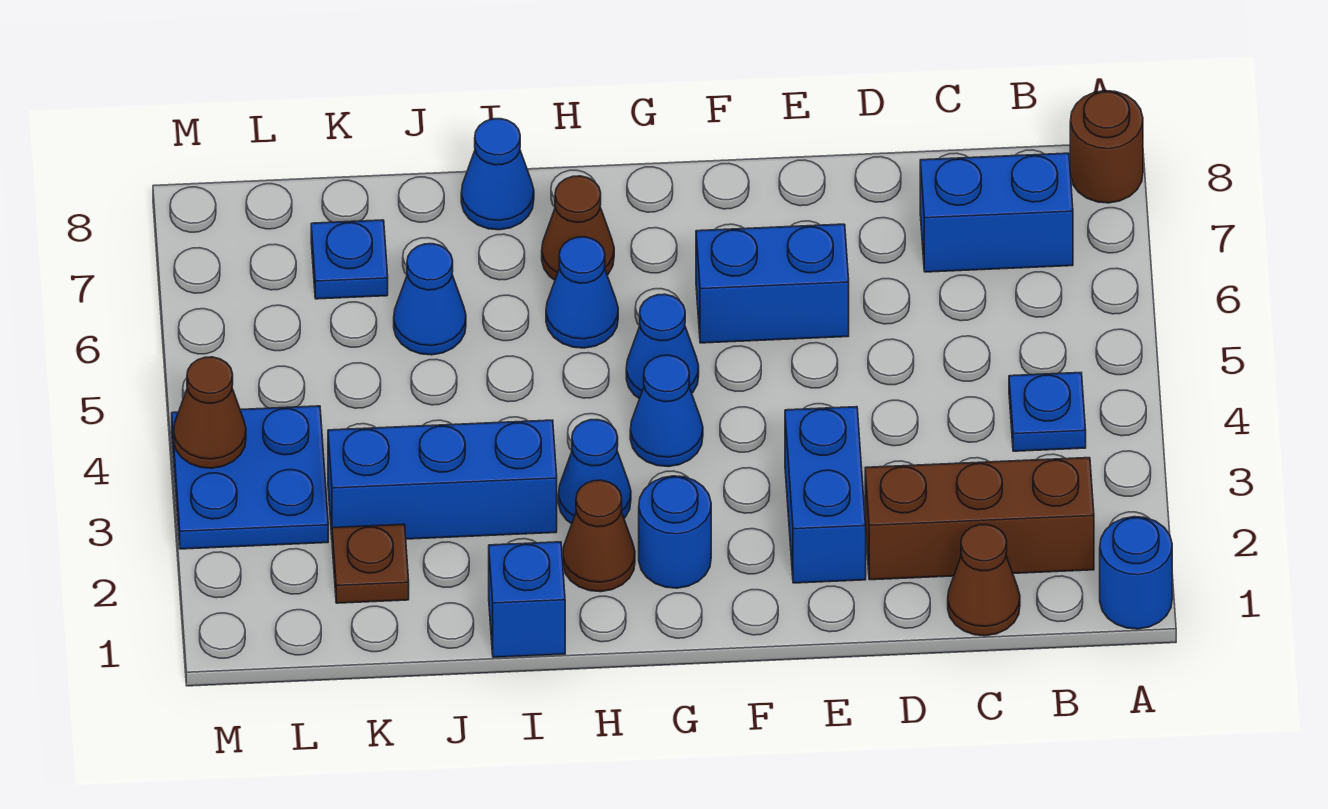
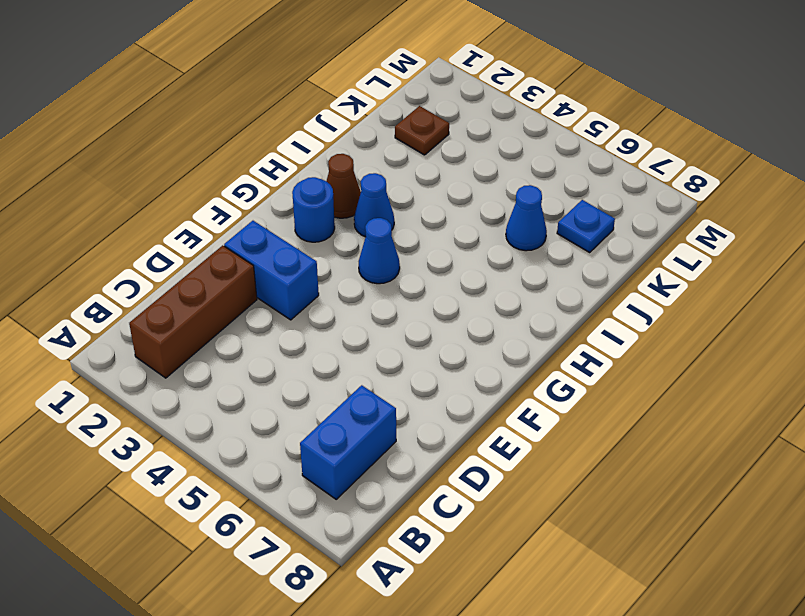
none -> blue round brick A1 level 1
none -> brown round brick A8 level 1
none -> blue plate B4 level 1

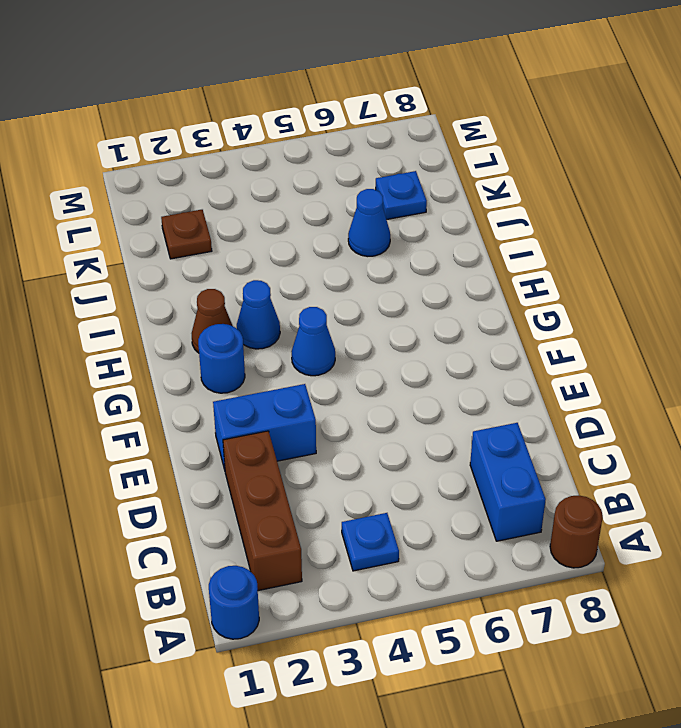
none -> brown cone C1 level 1
none -> blue brick E6:F6 level 1
none -> blue cone G5 level 1

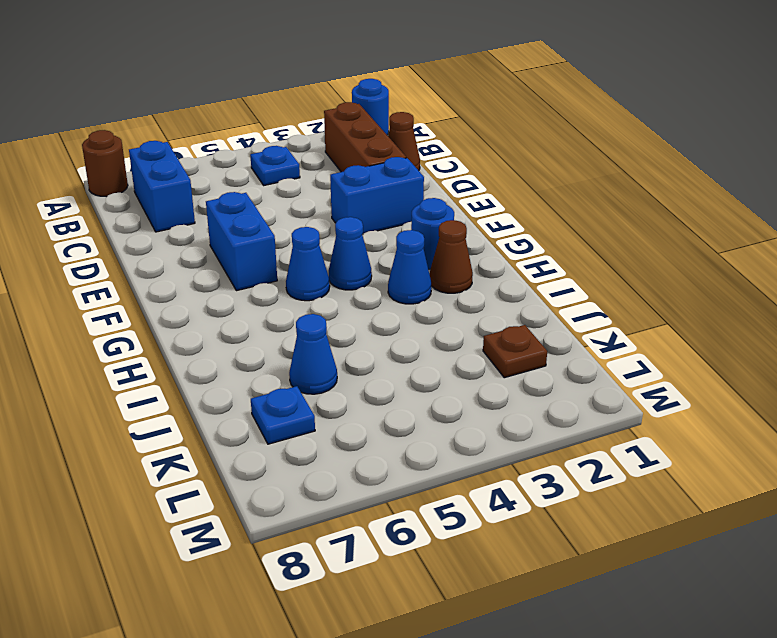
none -> blue cone H6 level 1
none -> brown cone H7 level 1
none -> blue brick I1 level 1

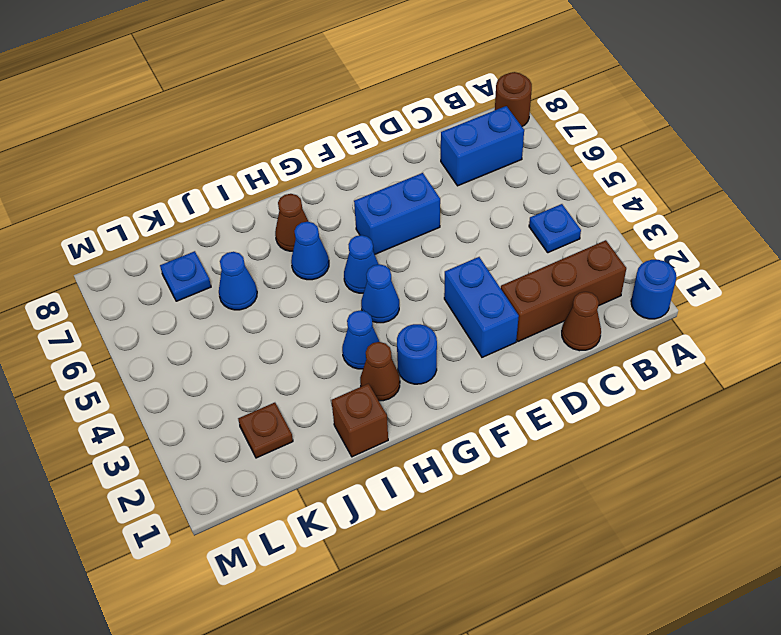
brown brick I1 level 1 -> blue brick I1 level 1
none -> blue brick I3:K3 level 1
none -> blue cone I8 level 1
none -> blue plate L3:M4 level 1

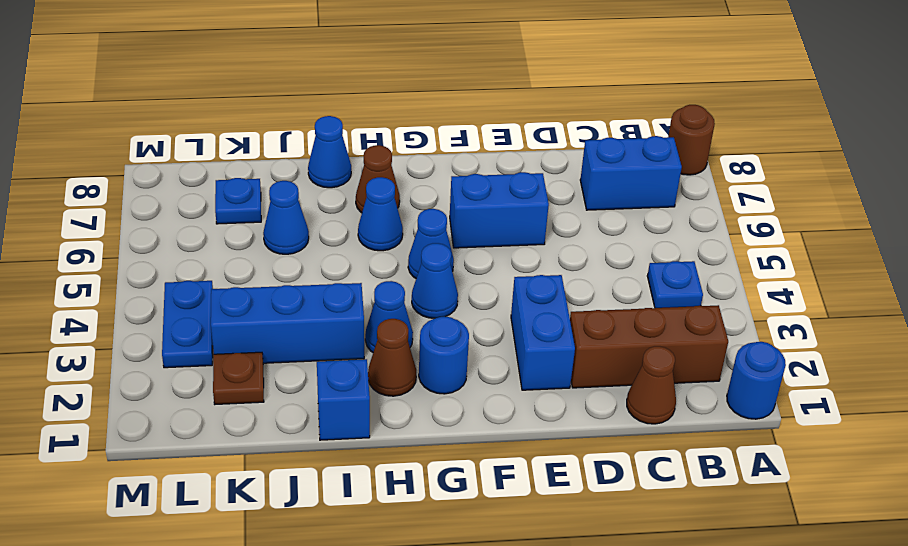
blue plate L3:L4 level 1 -> blue plate L3:M4 level 1
none -> brown cone M4 level 2

